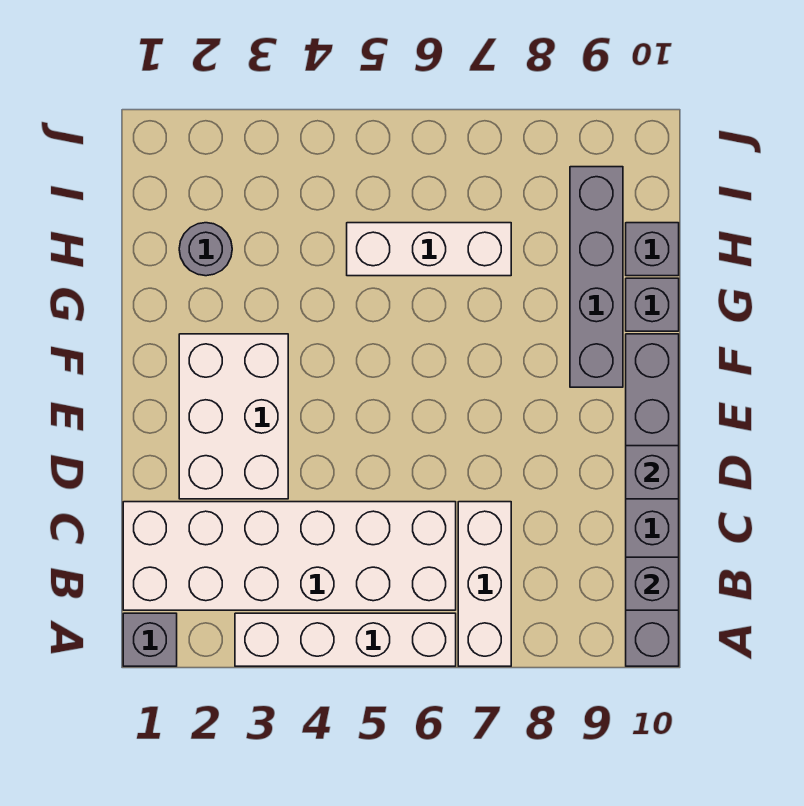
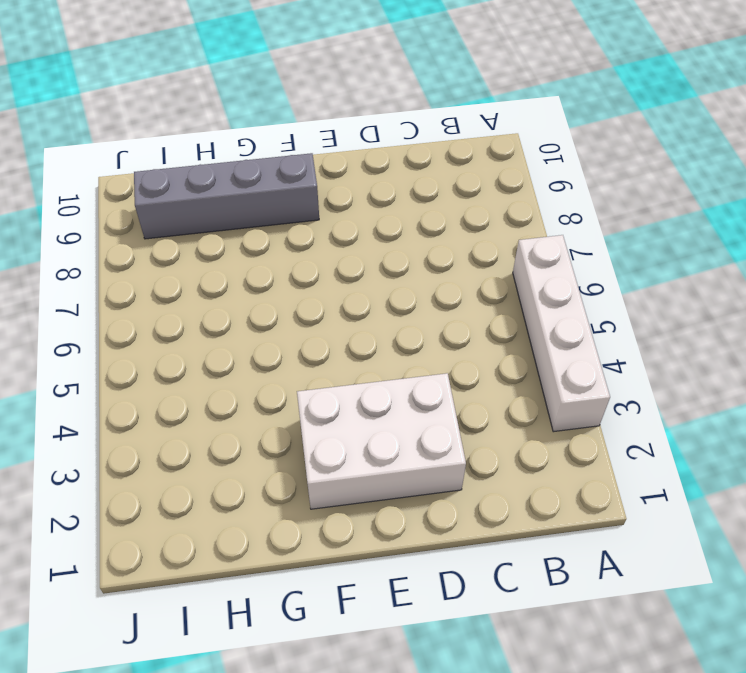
none -> grey brick A1 level 1
none -> white brick A7:C7 level 1
none -> grey brick A10:F10 level 1

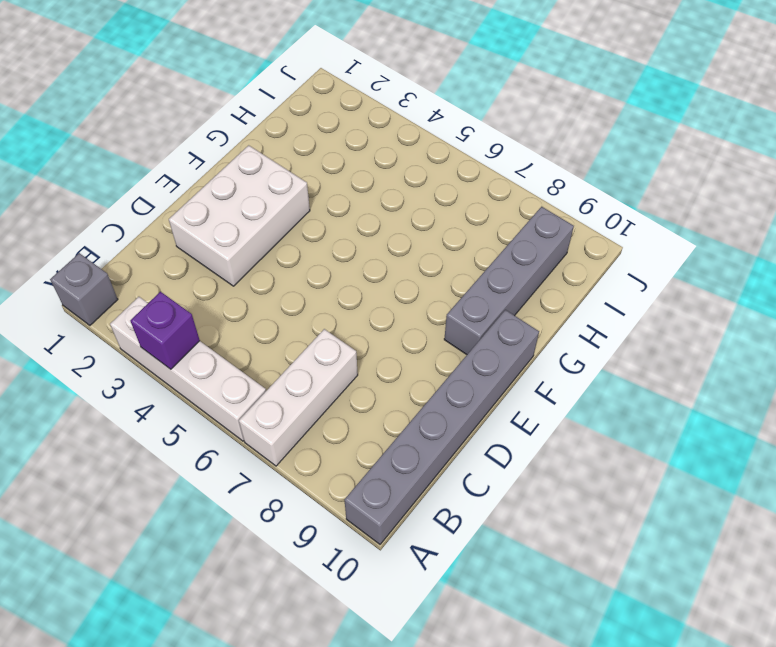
purple brick A4 level 2 -> none
none -> white brick B1:C6 level 1
none -> grey brick G10 level 1
none -> grey round brick H2 level 1

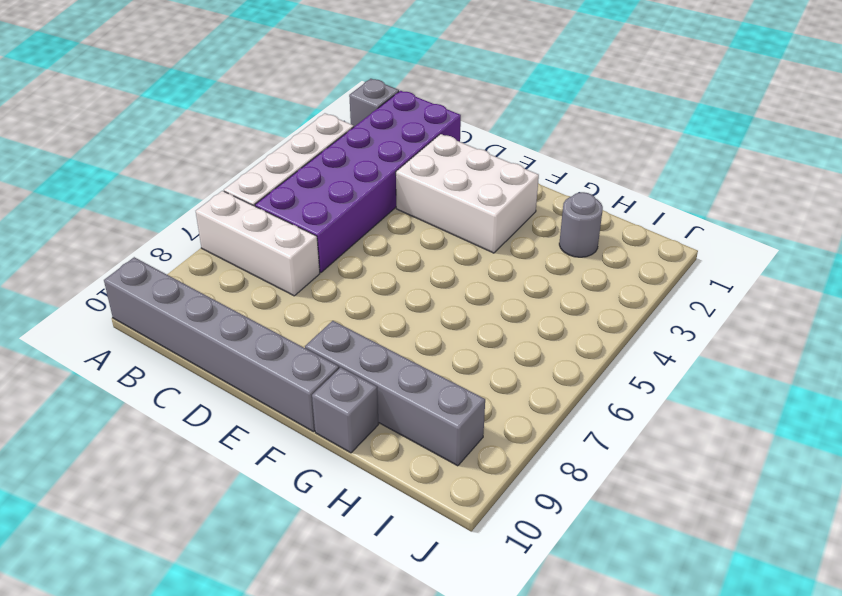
purple brick B1:C6 level 1 -> white brick B1:C6 level 1
none -> white brick H5:H7 level 1
none -> grey brick H10 level 1
none -> grey brick B10 level 2

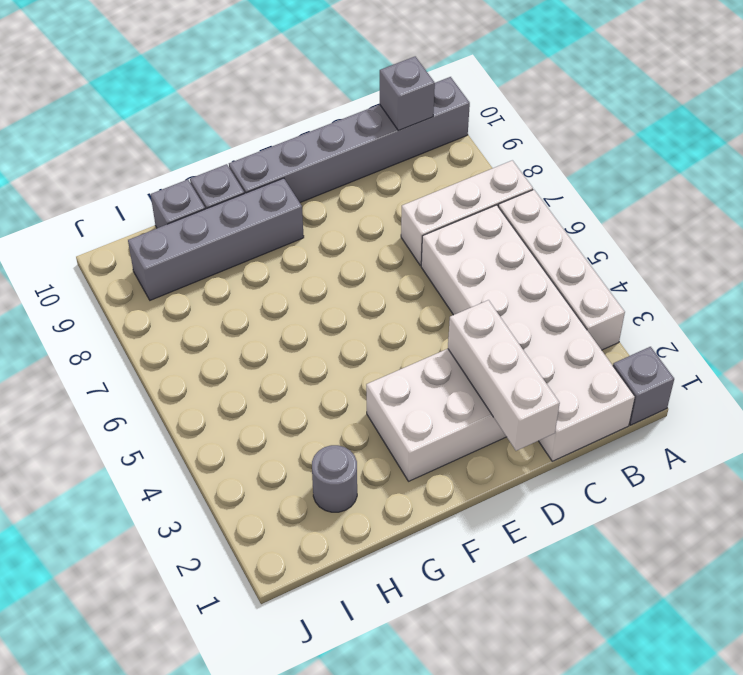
white brick D1:D3 level 2 -> white brick H5:H7 level 1
none -> grey brick D10 level 2

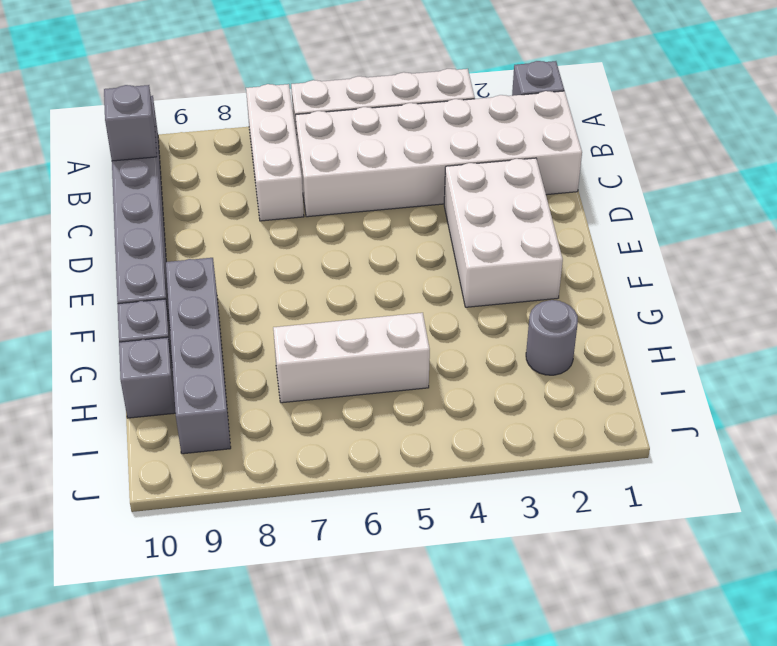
none -> grey brick D10 level 2

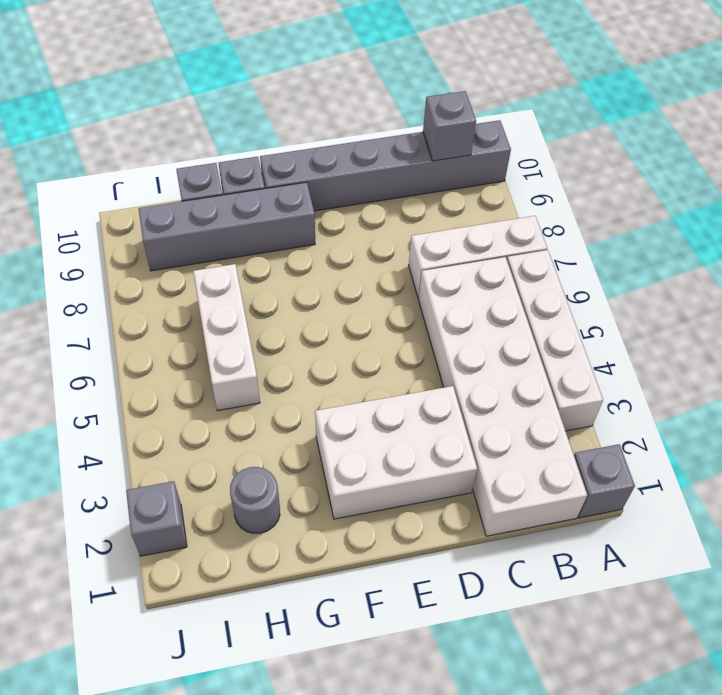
grey brick J2 level 1 -> grey brick D10 level 2

